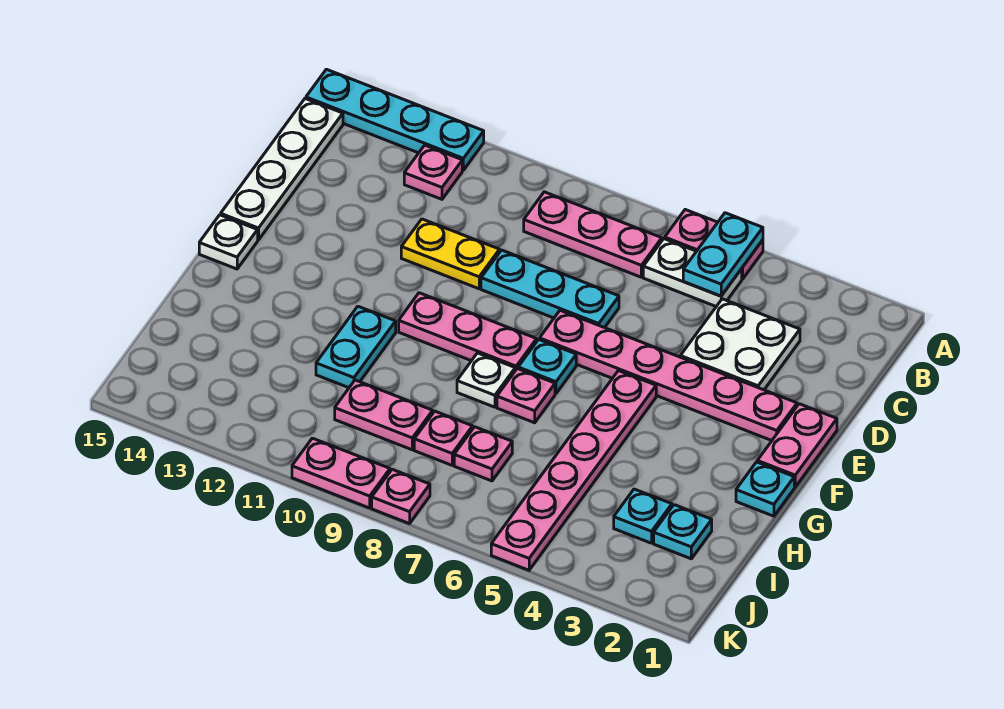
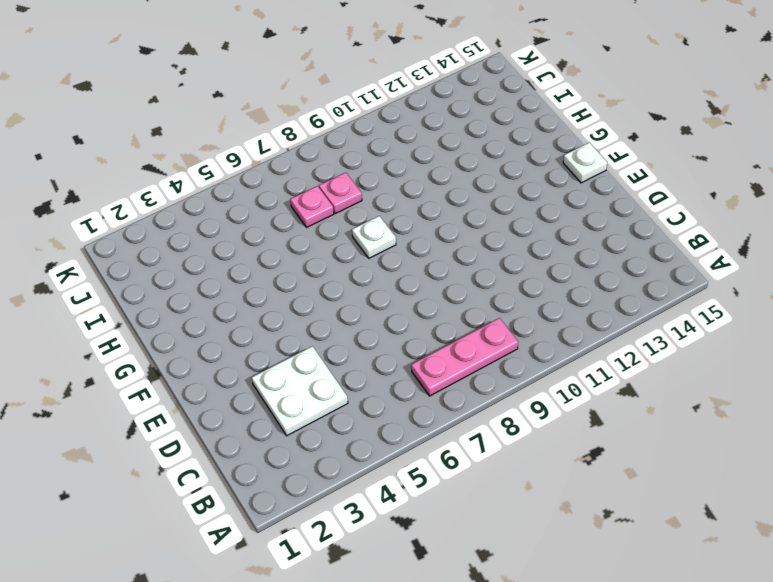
none -> pink plate A5:A6 level 1
none -> cyan plate A12:A15 level 1
none -> white plate B5:B6 level 1

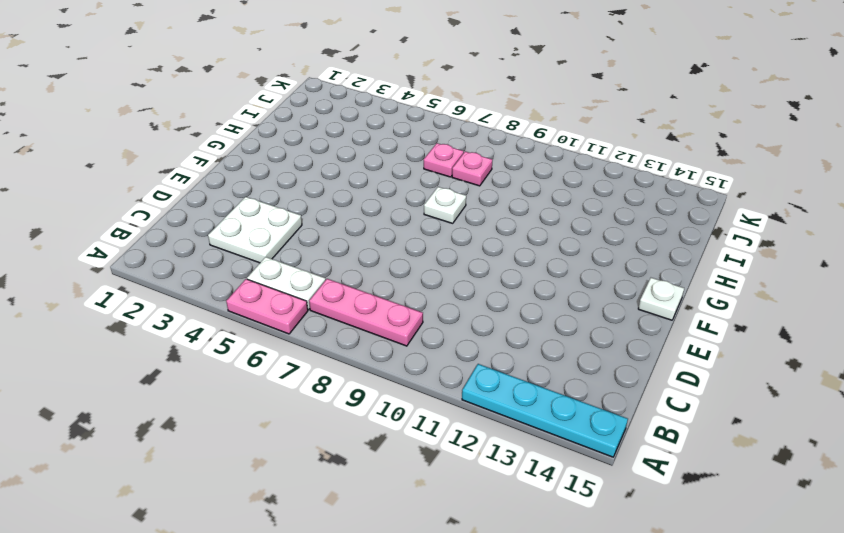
none -> pink plate B12 level 1
none -> white plate B15:E15 level 1
none -> cyan plate D7:D9 level 1

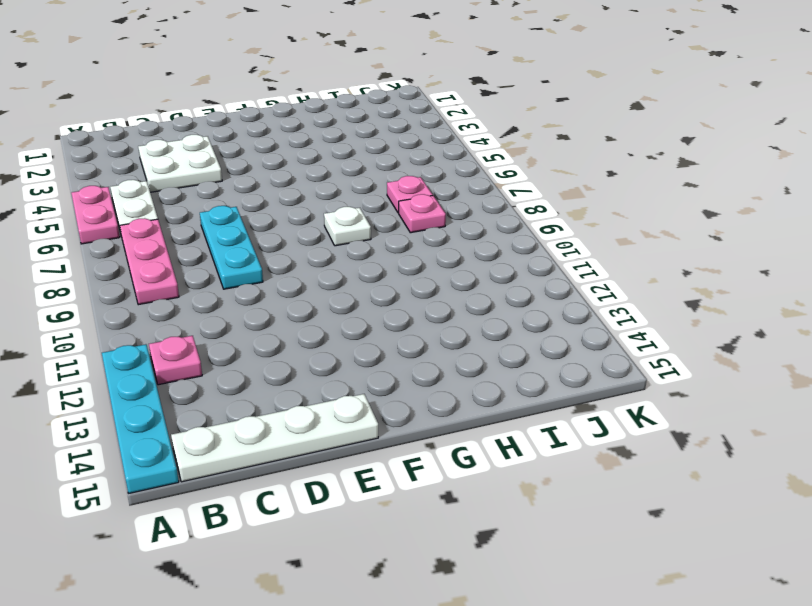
none -> yellow plate D10:D11 level 1
none -> pink plate E1:F1 level 1
none -> pink plate E2:E7 level 1

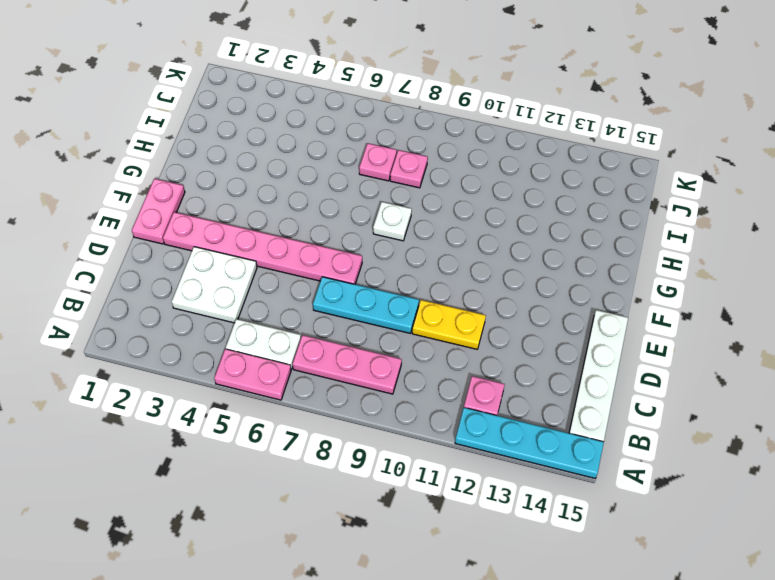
none -> pink plate F5:K5 level 1
none -> cyan plate F7 level 1
none -> pink plate F8:F10 level 1

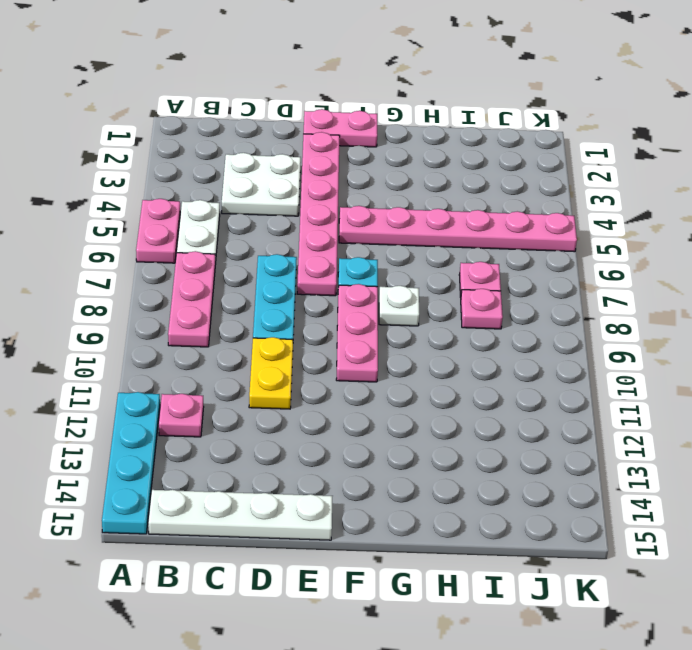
none -> white plate F15 level 1
none -> cyan plate G1 level 1
none -> pink plate G7 level 1

